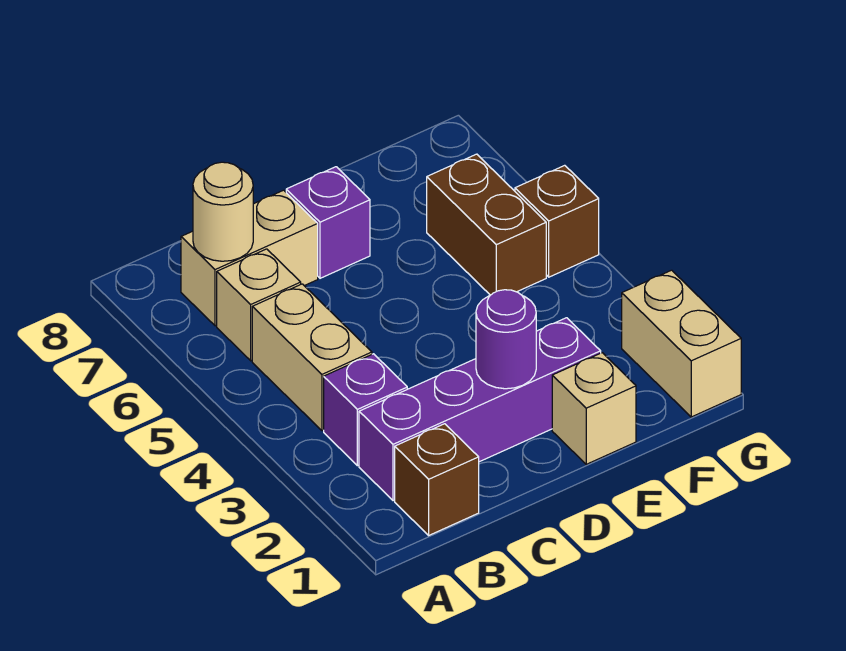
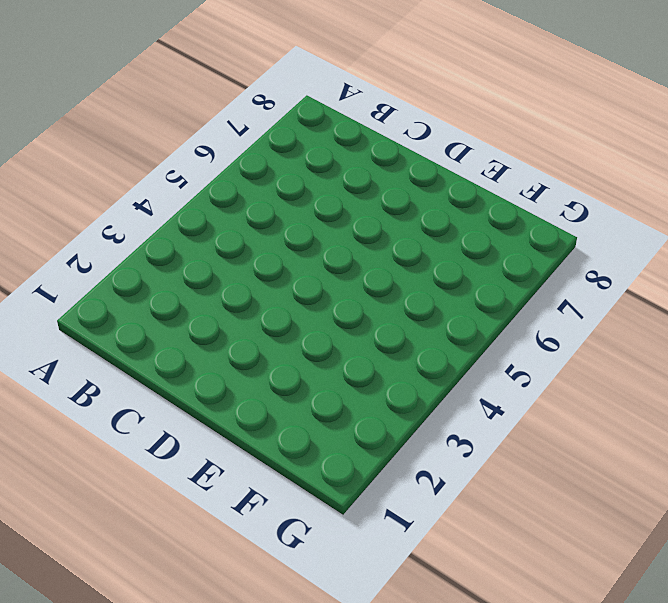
none -> brown brick B1 level 1
none -> purple brick B2:E2 level 1
none -> purple brick B3 level 1

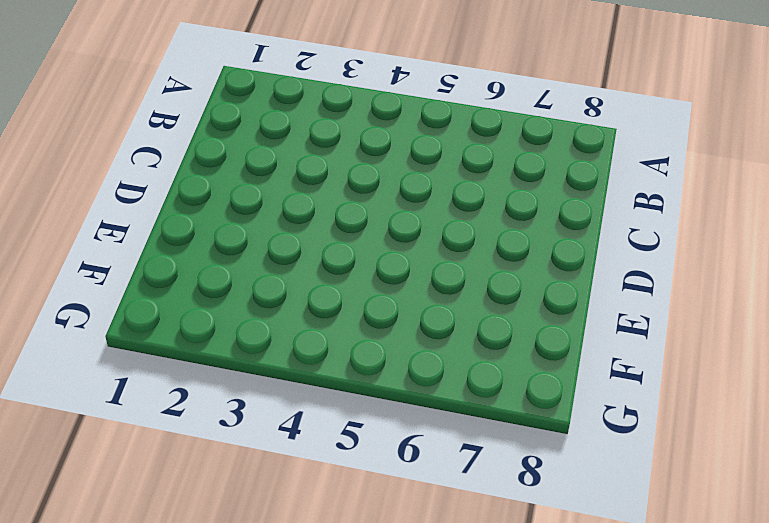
none -> brown brick B1 level 1
none -> purple brick B2:E2 level 1
none -> purple brick B3 level 1

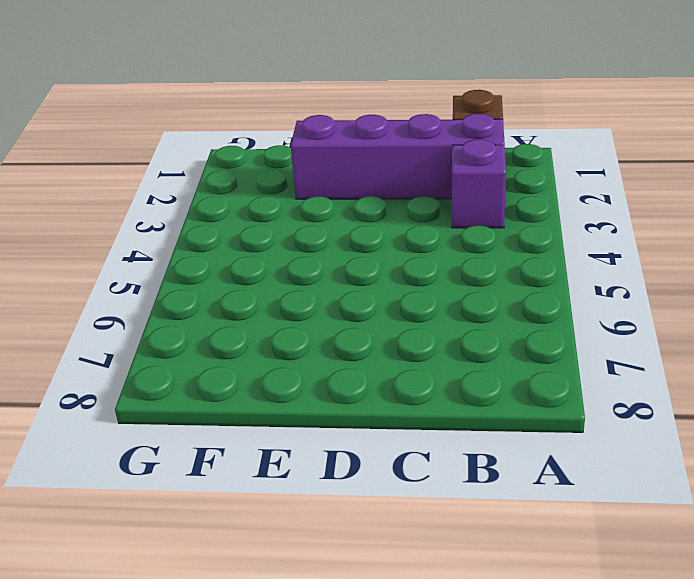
none -> tan brick B4:B5 level 1
none -> tan brick B6 level 1
none -> tan brick B7:C7 level 1

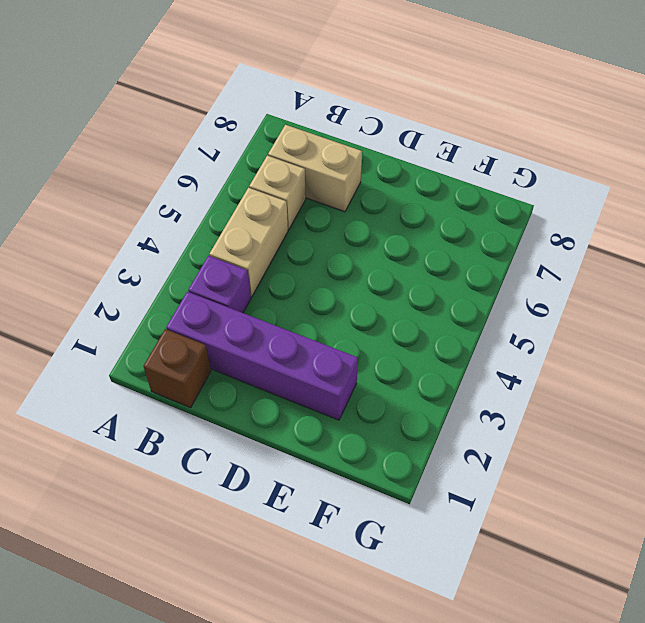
none -> purple brick D7 level 1
none -> tan brick E1 level 1
none -> brown brick F5:F6 level 1

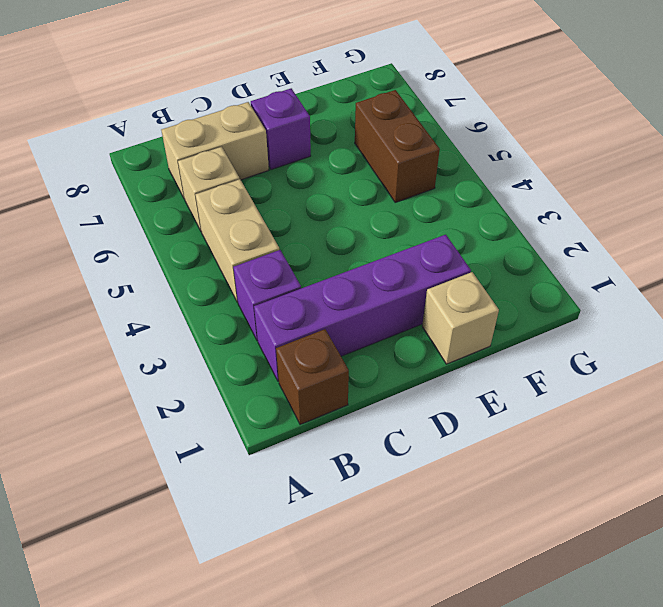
none -> tan brick G1:G2 level 1
none -> brown brick G5 level 1
none -> tan round brick B7 level 2

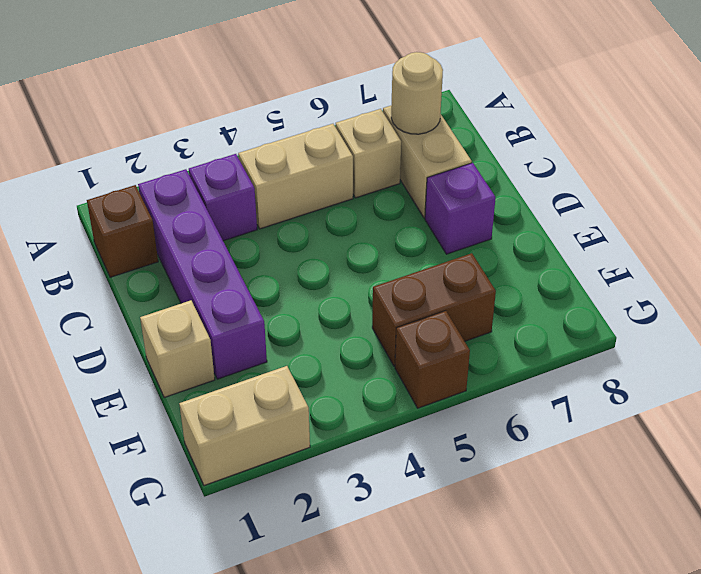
none -> purple round brick D2 level 2

